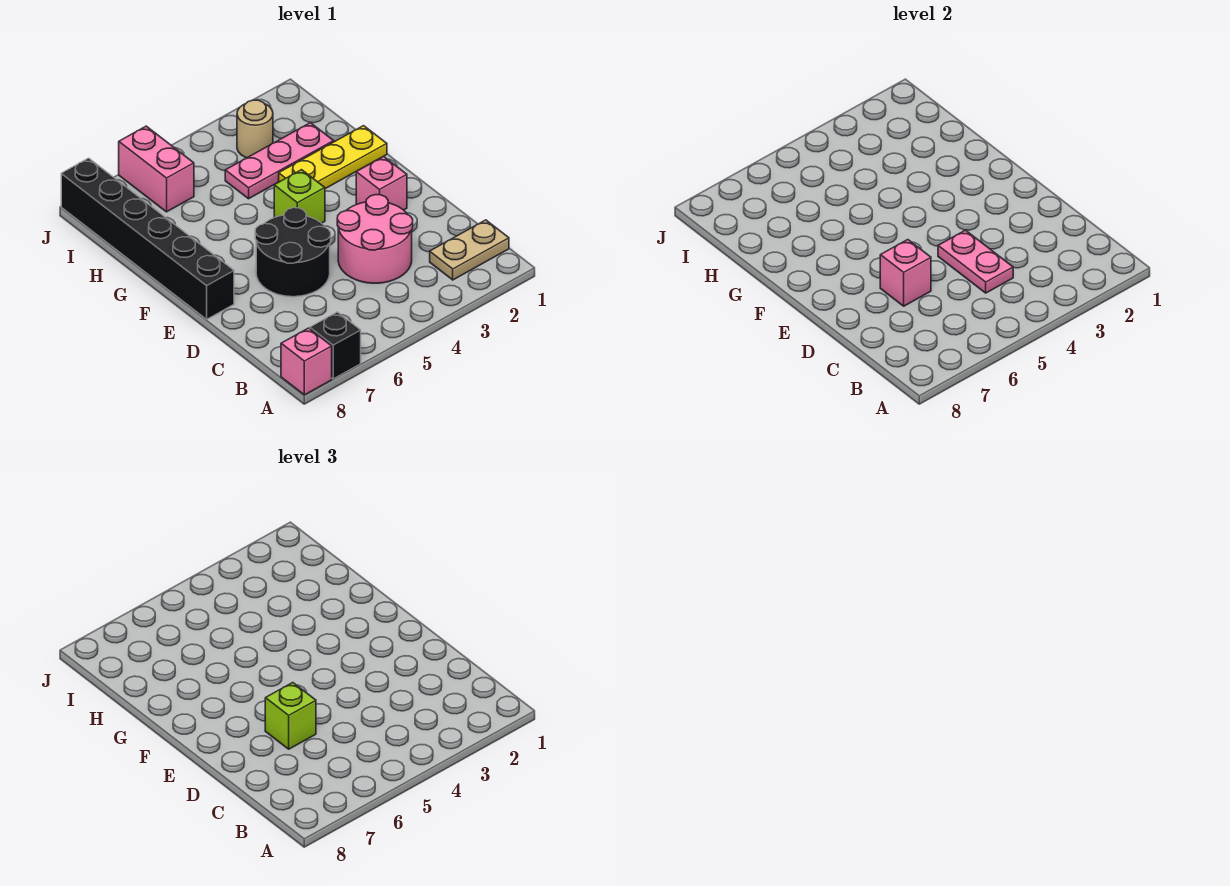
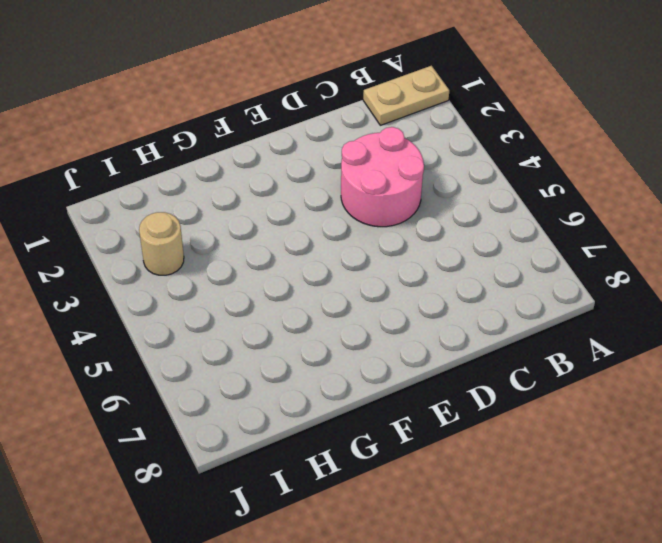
tan plate A1:B1 level 1 -> tan plate B1:B2 level 1
none -> black brick A7 level 1
none -> pink brick A8 level 1
none -> black round brick D5:E6 level 1

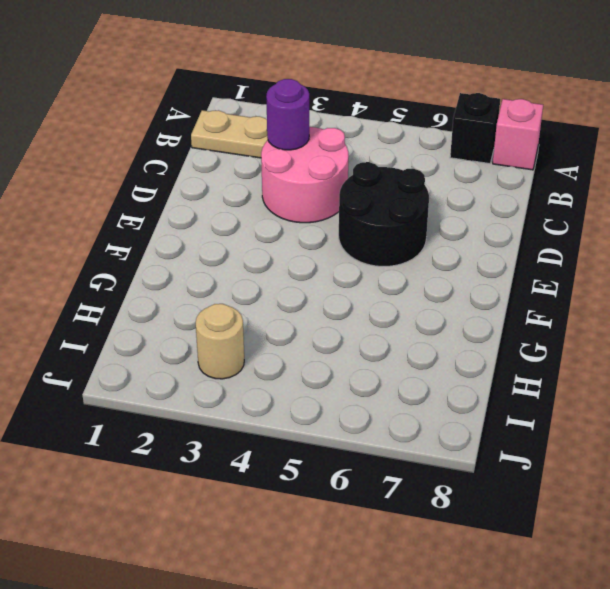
purple round brick C3 level 2 -> none
none -> pink brick E2 level 1
none -> black brick E8:J8 level 1
none -> lime brick F4 level 1

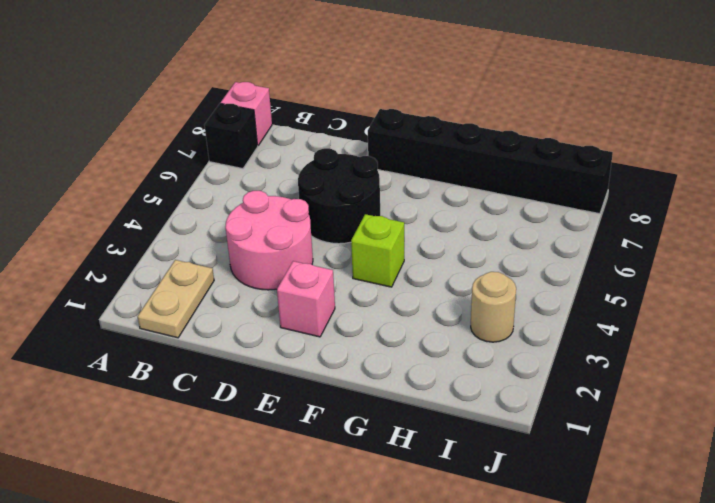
none -> yellow plate G1:G3 level 1
none -> pink plate H2:H4 level 1
none -> pink brick I6:J6 level 1

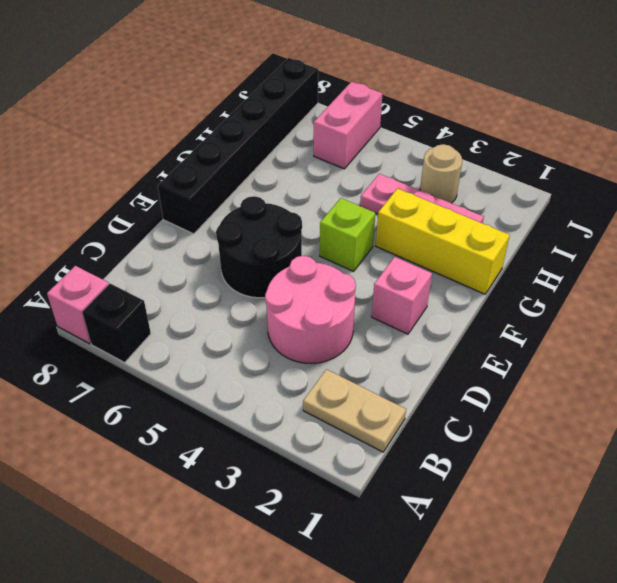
yellow brick G1:G3 level 1 -> yellow plate G1:G3 level 1
none -> pink plate C4:D4 level 2
none -> pink brick D6 level 2
none -> lime brick D6 level 3

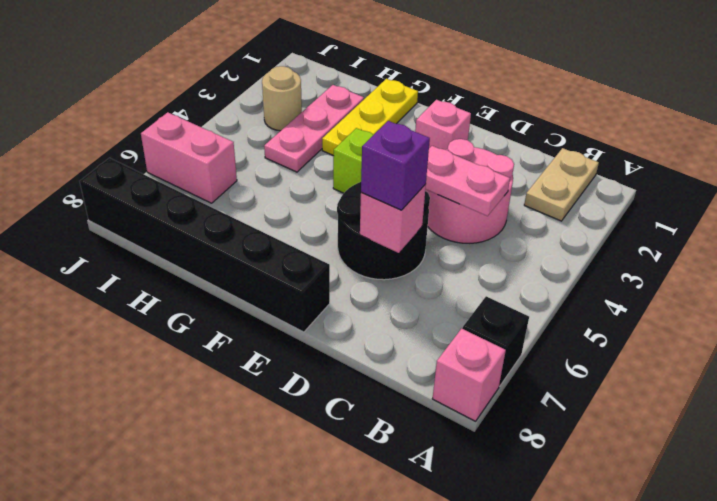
purple brick D6 level 3 -> lime brick D6 level 3

